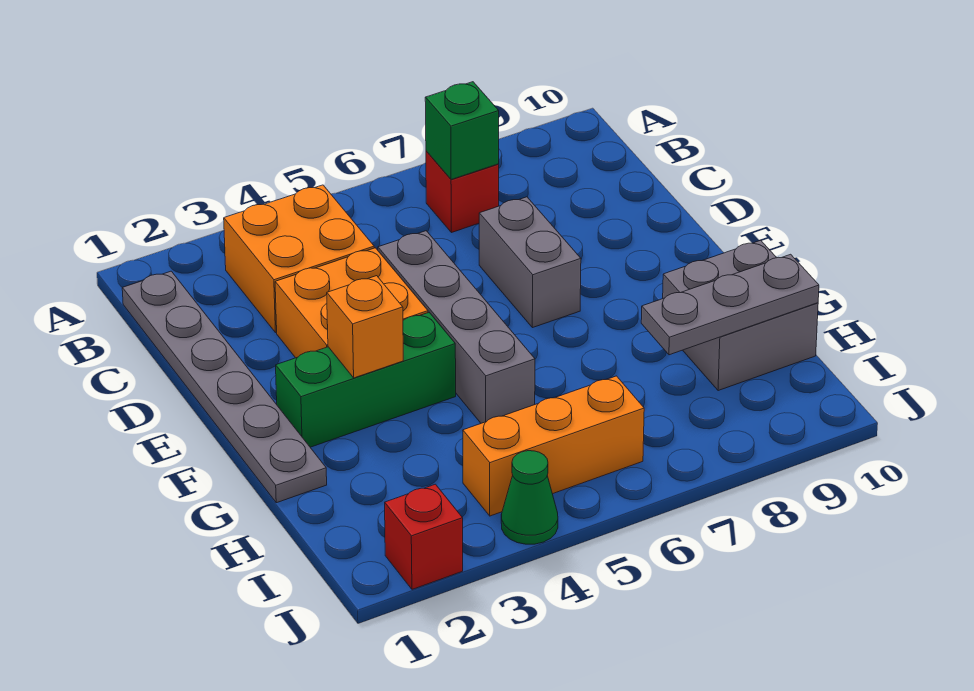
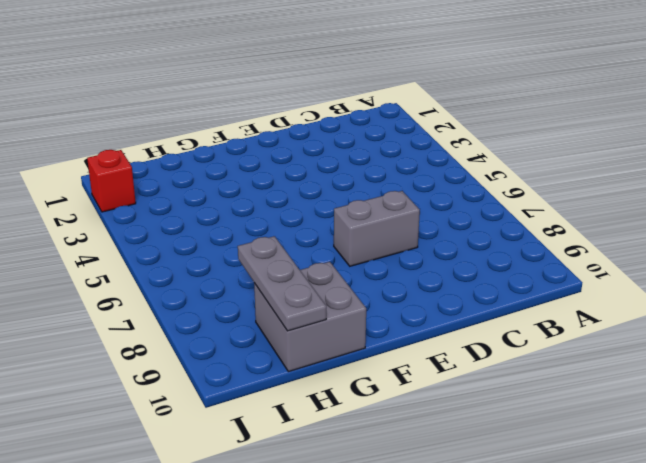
none -> grey plate B1:G1 level 1
none -> orange brick B3:C4 level 1
none -> red brick B7 level 1

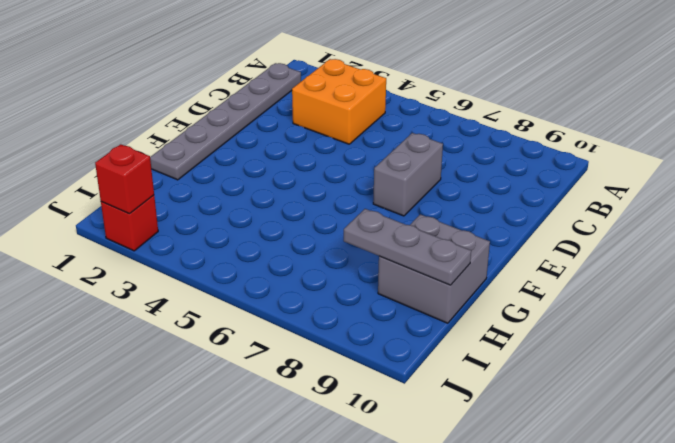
red brick J2 level 2 -> red brick B7 level 1
none -> orange brick D3:E4 level 1
none -> grey brick D5:G5 level 1
none -> green brick F2:F4 level 1

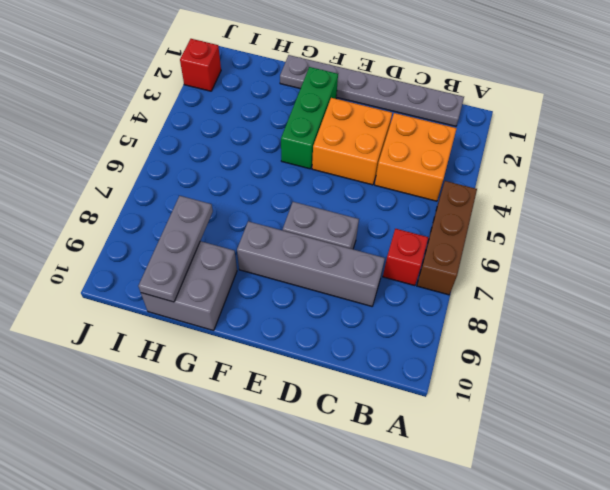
brown brick A5:A7 level 1 -> none
grey brick C8:F8 level 1 -> grey brick D5:G5 level 1
none -> orange brick I4:I6 level 1
none -> green cone J4 level 1
none -> green brick B7 level 2

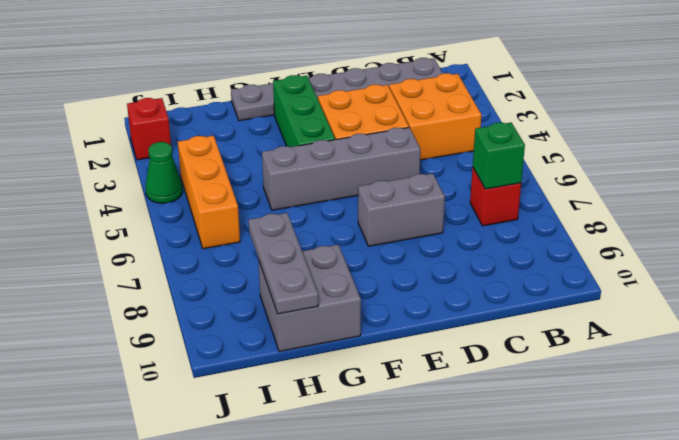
none -> orange brick F3 level 2

